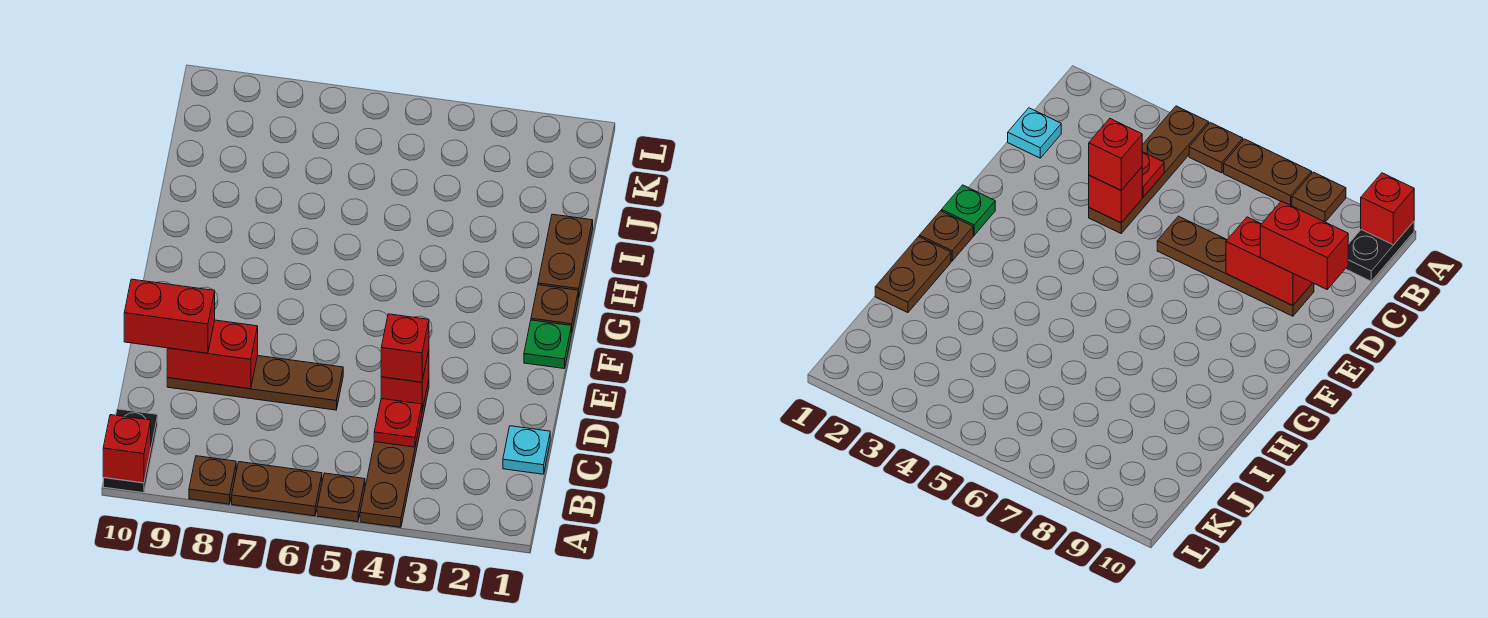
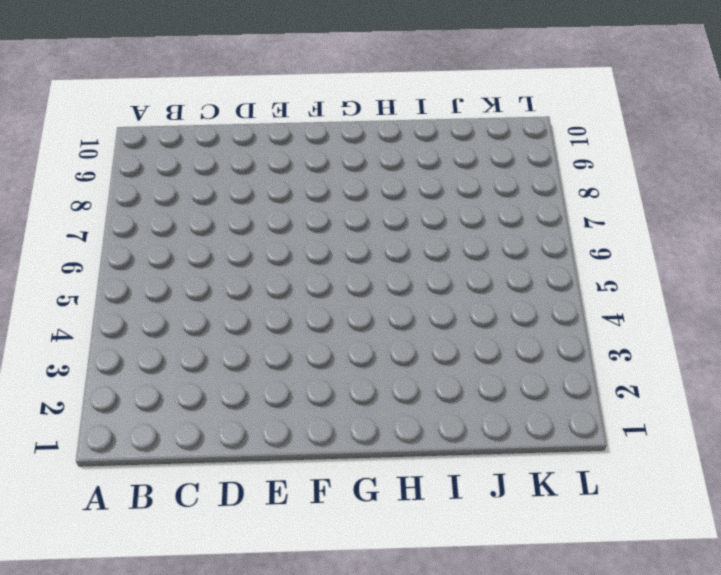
none -> brown plate A4:D4 level 1
none -> brown plate A5 level 1
none -> brown plate A6:A7 level 1

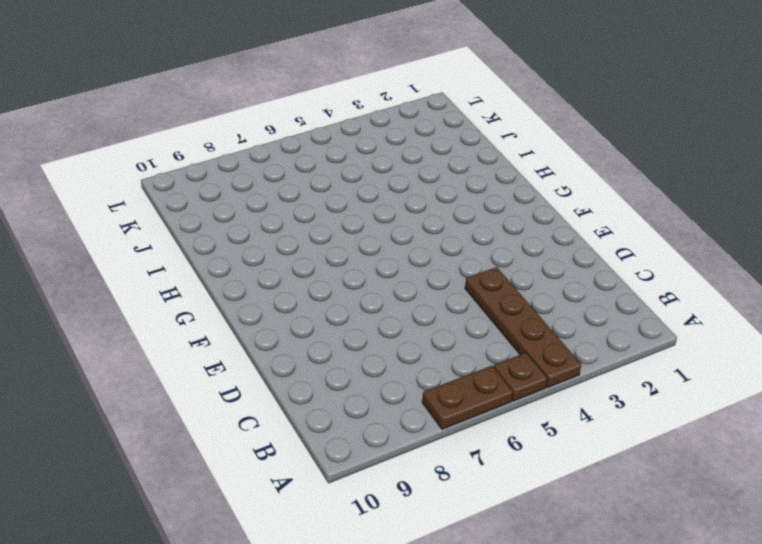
none -> brown plate A8 level 1
none -> black plate A10:B10 level 1
none -> cyan plate C1 level 1

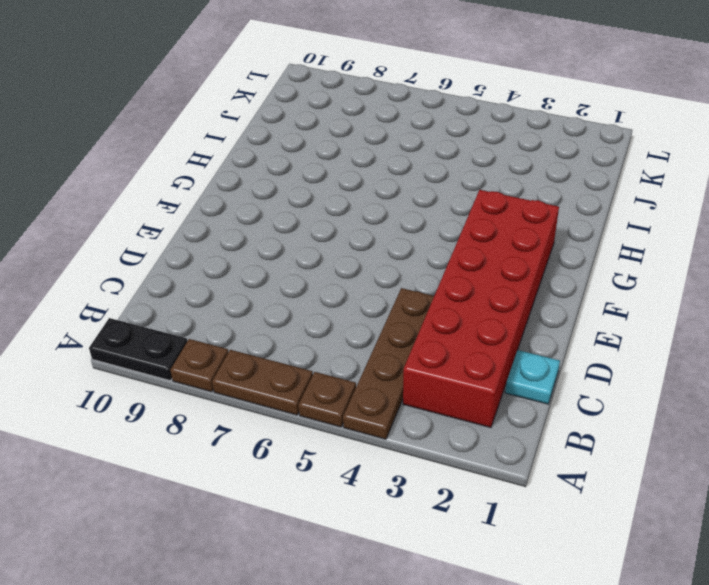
black plate A9:A10 level 1 -> black plate A10:B10 level 1
red brick B2:G3 level 1 -> none
none -> brown plate D6:D9 level 1
none -> green plate F1 level 1
none -> brown plate G1 level 1

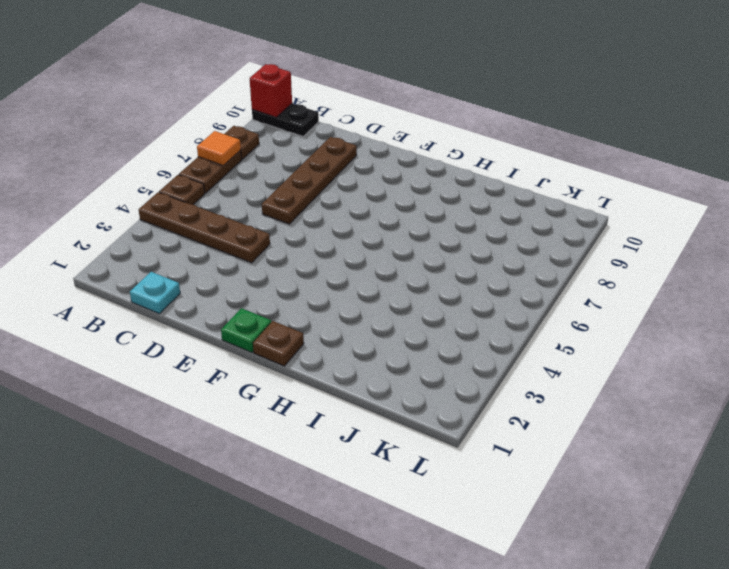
orange tile A7 level 2 -> none
none -> brown plate H1:I1 level 1
none -> red plate C4 level 2
none -> red brick D4 level 2

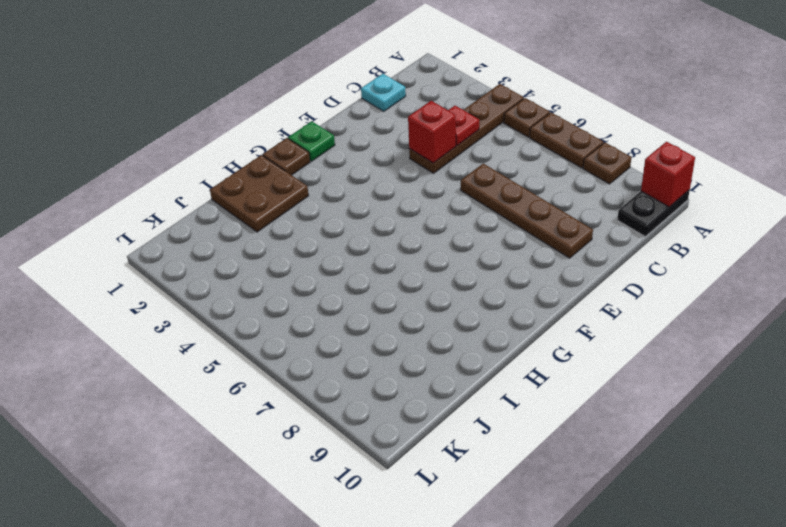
brown plate H1:I2 level 1 -> brown plate H1:I1 level 1
none -> red brick D8:D9 level 2
none -> red brick D4 level 3
none -> red brick D9:D10 level 3

